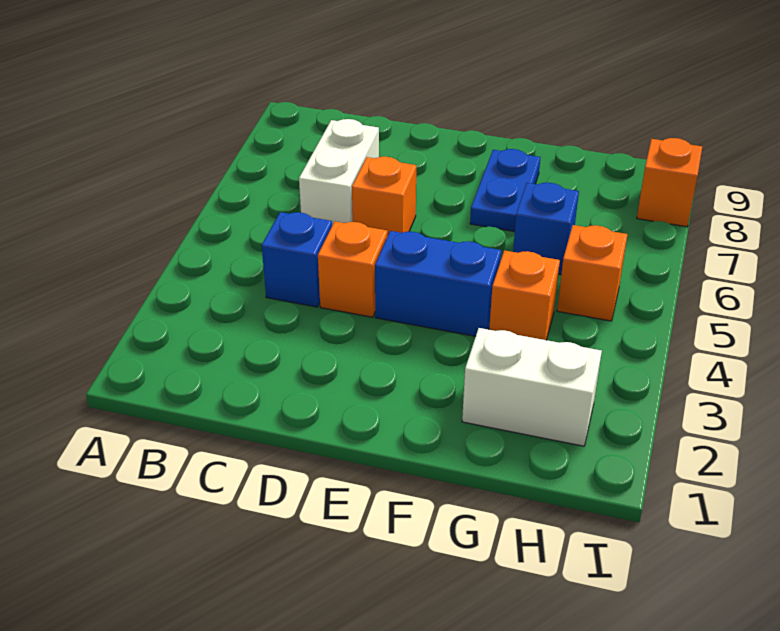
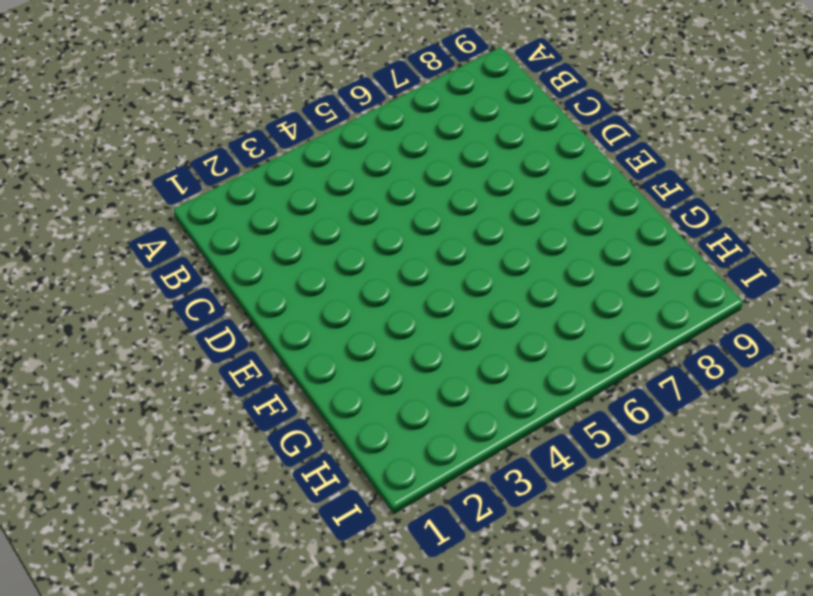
none -> blue brick C4 level 1
none -> white brick C6:C7 level 1

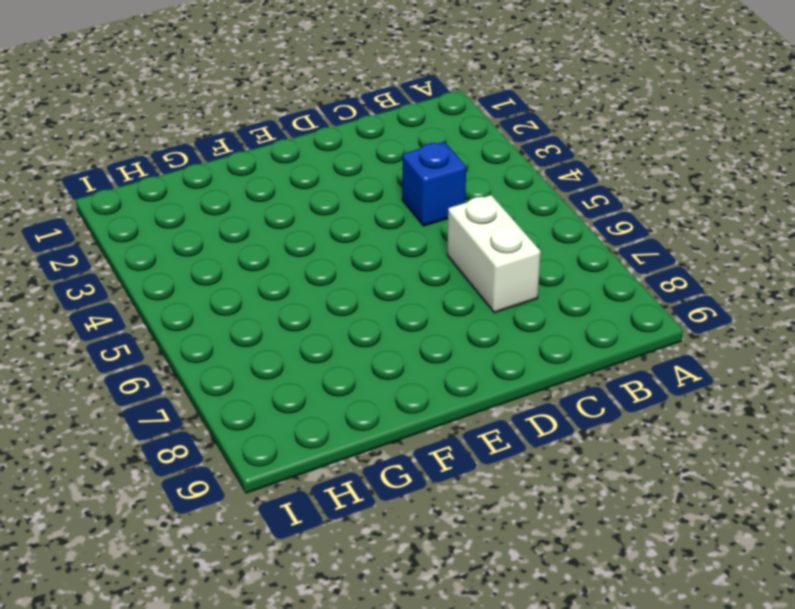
none -> orange brick D4 level 1
none -> orange brick D6 level 1

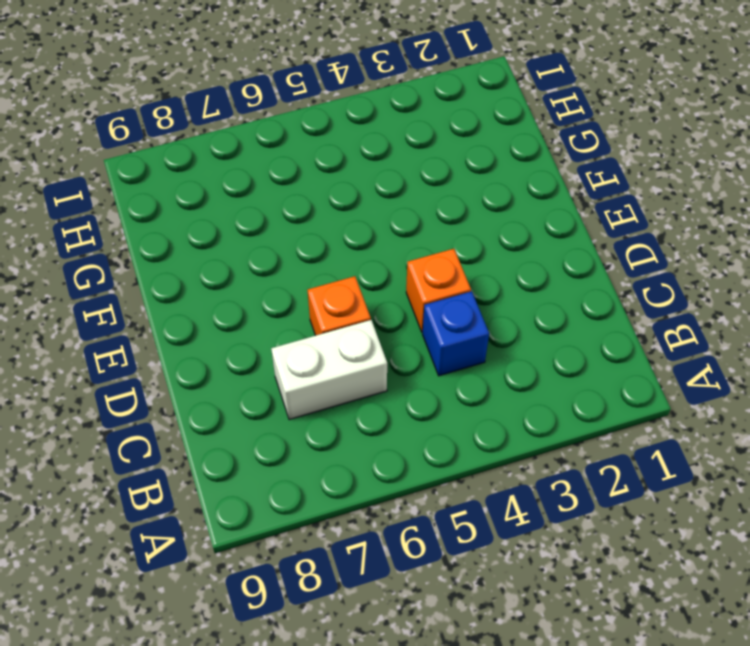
none -> blue brick E4:F4 level 1
none -> blue plate F7:F8 level 1

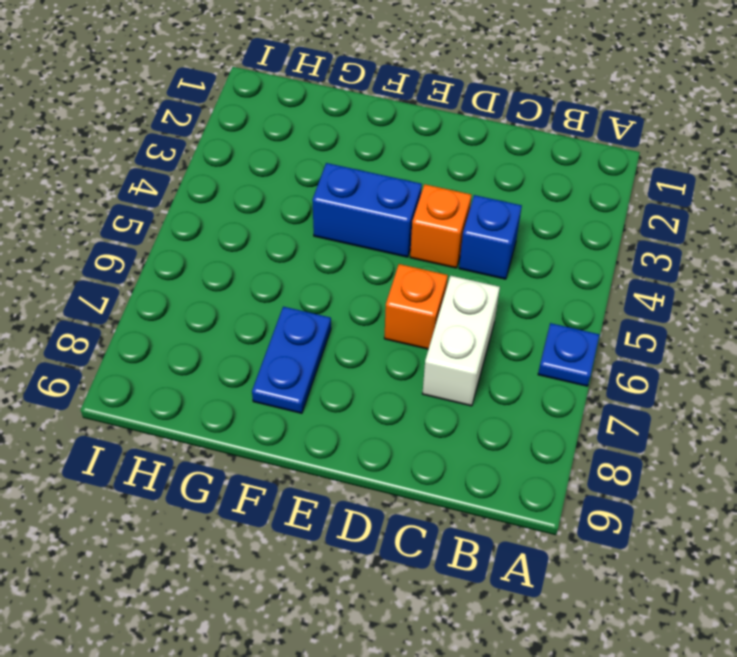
blue plate A6 level 1 -> none
none -> white brick G2:H2 level 1
none -> orange brick G4 level 1

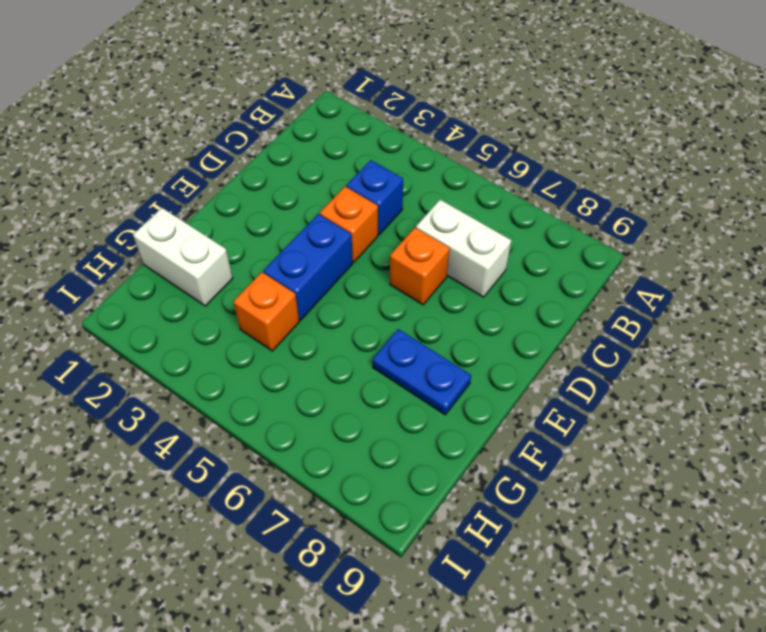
white brick G1:G2 level 1 -> white brick G2:H2 level 1
none -> blue brick G6 level 1
none -> orange brick H5 level 1

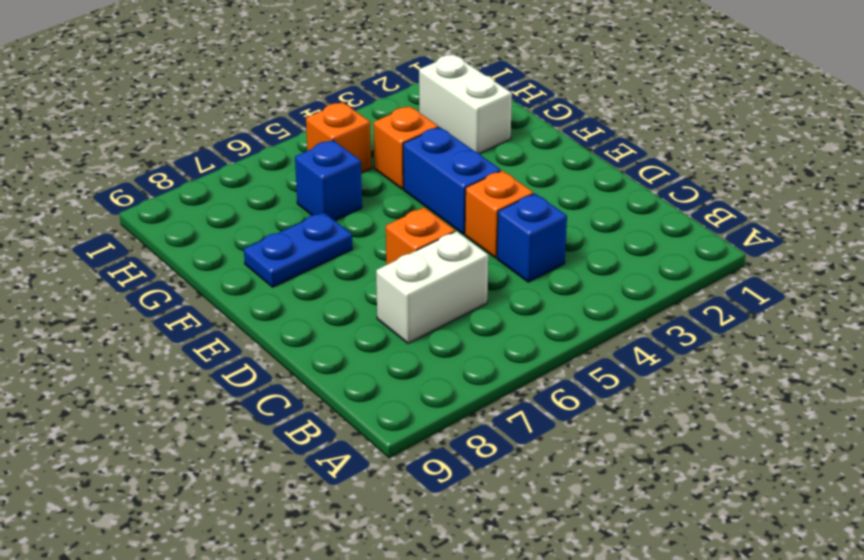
none -> orange brick I8 level 1

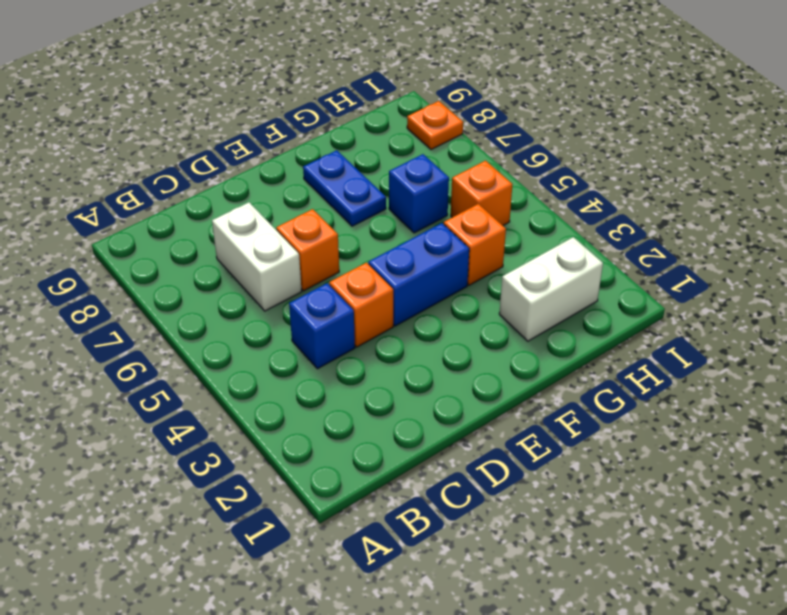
orange plate I8 level 1 -> orange brick I8 level 1

